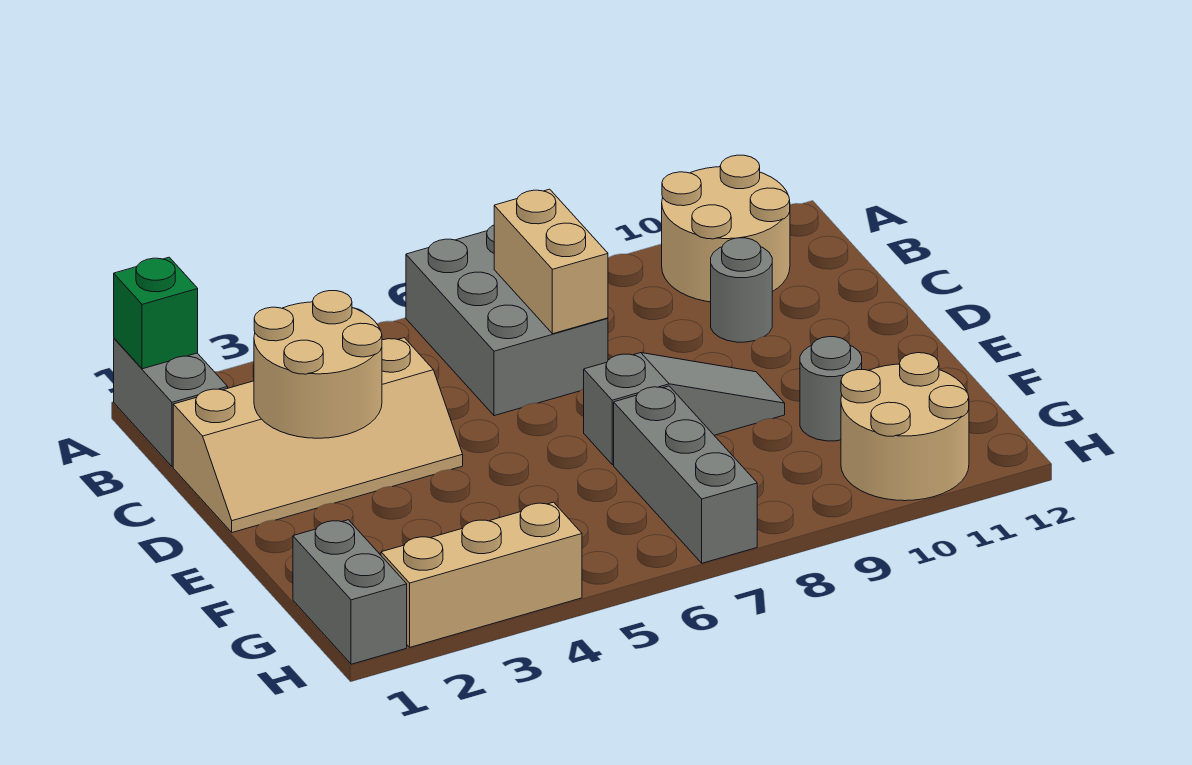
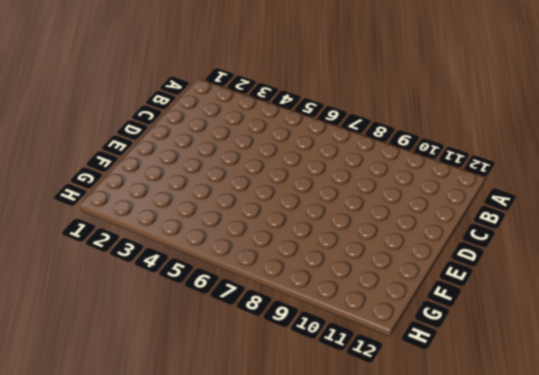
none -> grey brick A1:B1 level 1
none -> grey brick A6:C7 level 1
none -> tan round brick A10:B11 level 1

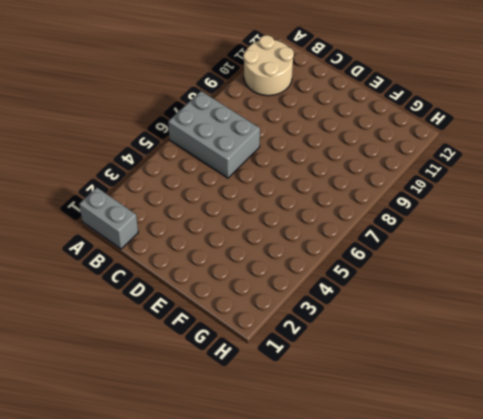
none -> tan slope C1:D4 level 1 top C
none -> grey round brick C10 level 1
none -> grey slope E7:E9 level 1 top 7

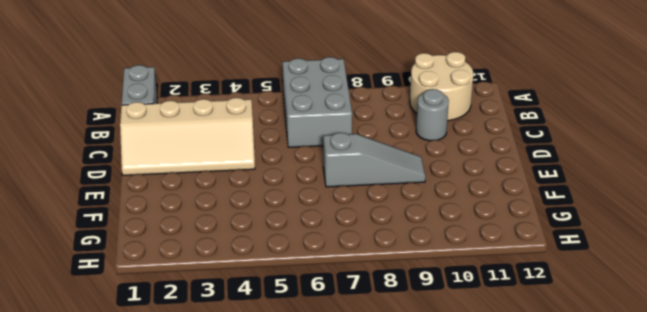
none -> grey brick F7:H7 level 1
none -> grey round brick F10 level 1
none -> grey brick G1:H1 level 1

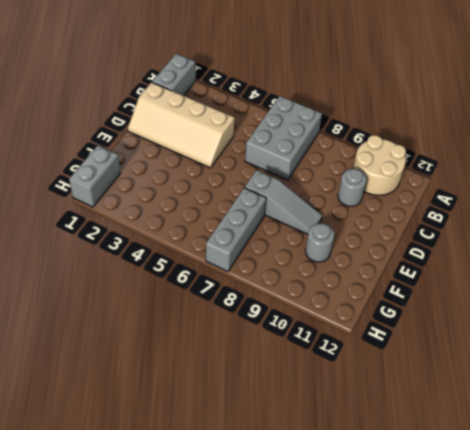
none -> tan round brick G10:H11 level 1
none -> tan brick H2:H4 level 1
none -> green brick A1 level 2

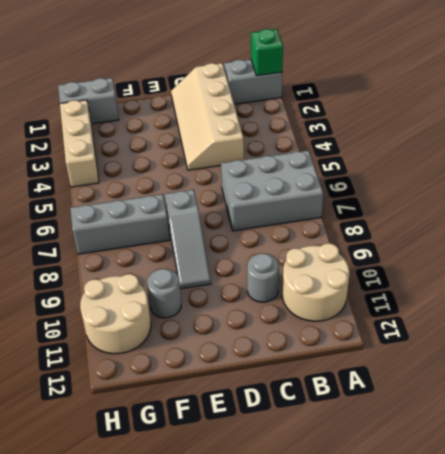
none -> tan brick B7:C7 level 2
none -> tan round brick C2:D3 level 2

